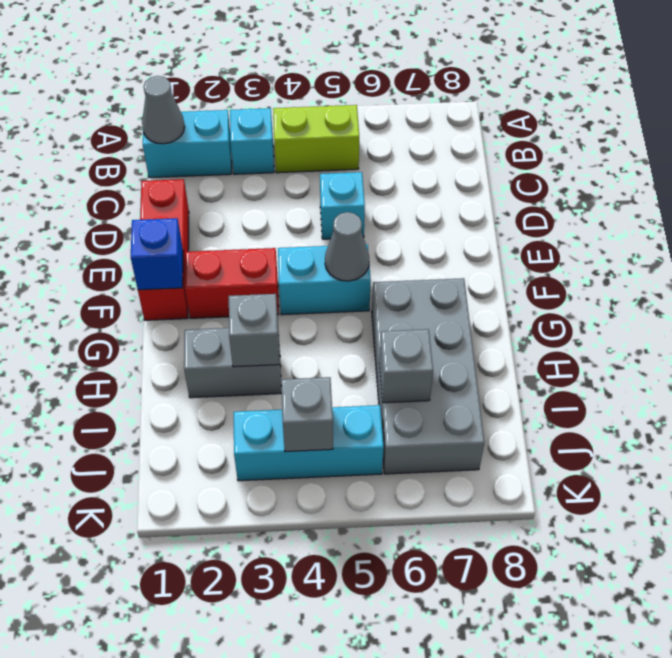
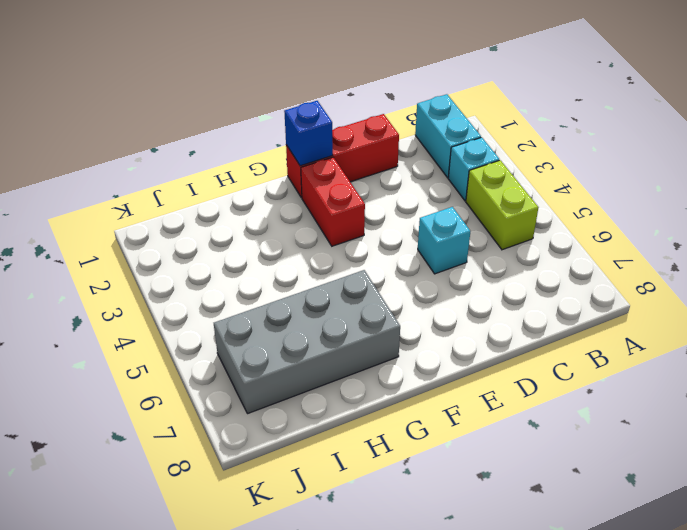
none -> cyan brick F4:F5 level 1
none -> grey brick H2:H3 level 1
none -> cyan brick J3:J5 level 1

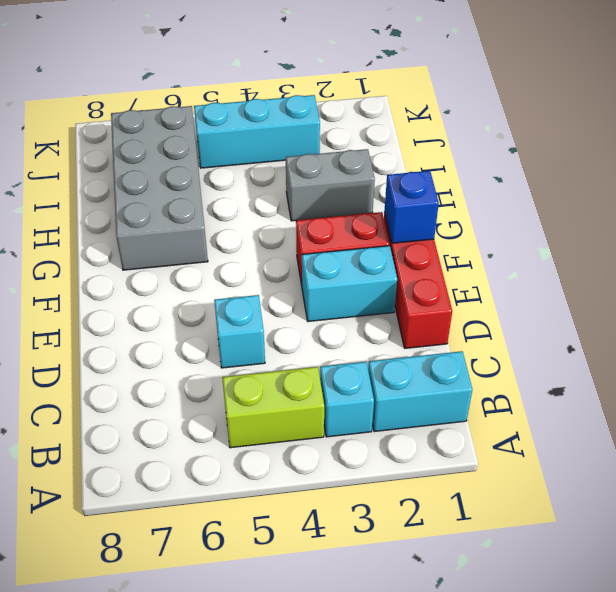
cyan brick E2:E3 level 1 -> cyan brick F4:F5 level 1
none -> grey cone B1 level 2
none -> grey cone F5 level 2
none -> grey brick H3 level 2

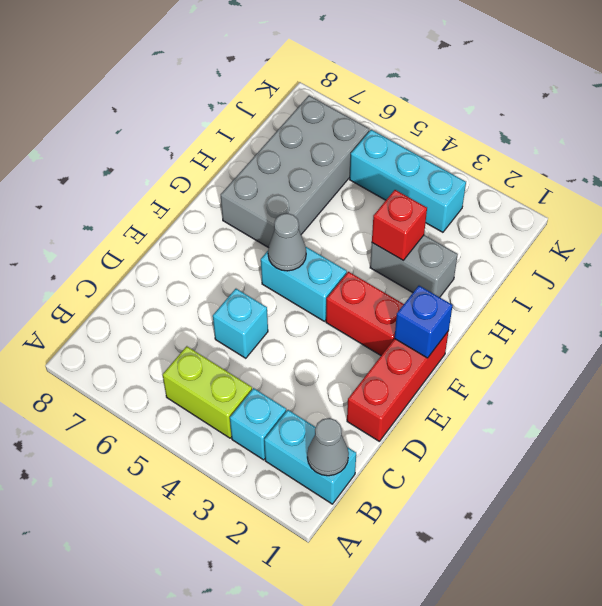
red brick H3 level 2 -> grey brick H3 level 2
none -> grey brick I6 level 2
none -> grey brick J4 level 2

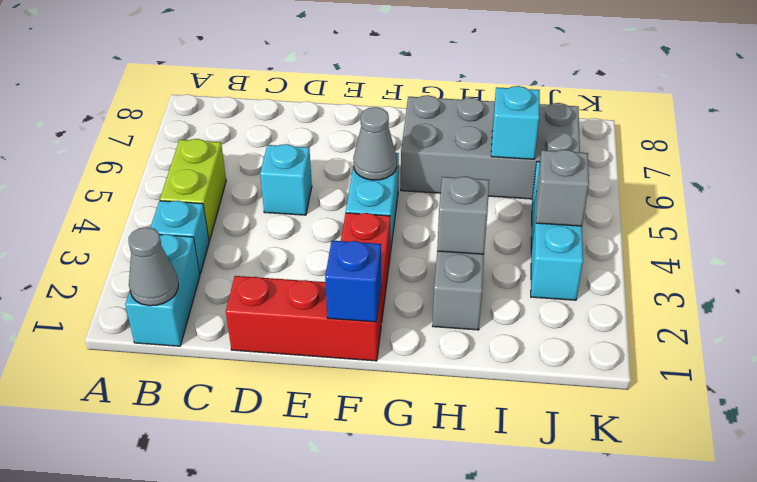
cyan brick I6 level 2 -> grey brick I6 level 2

